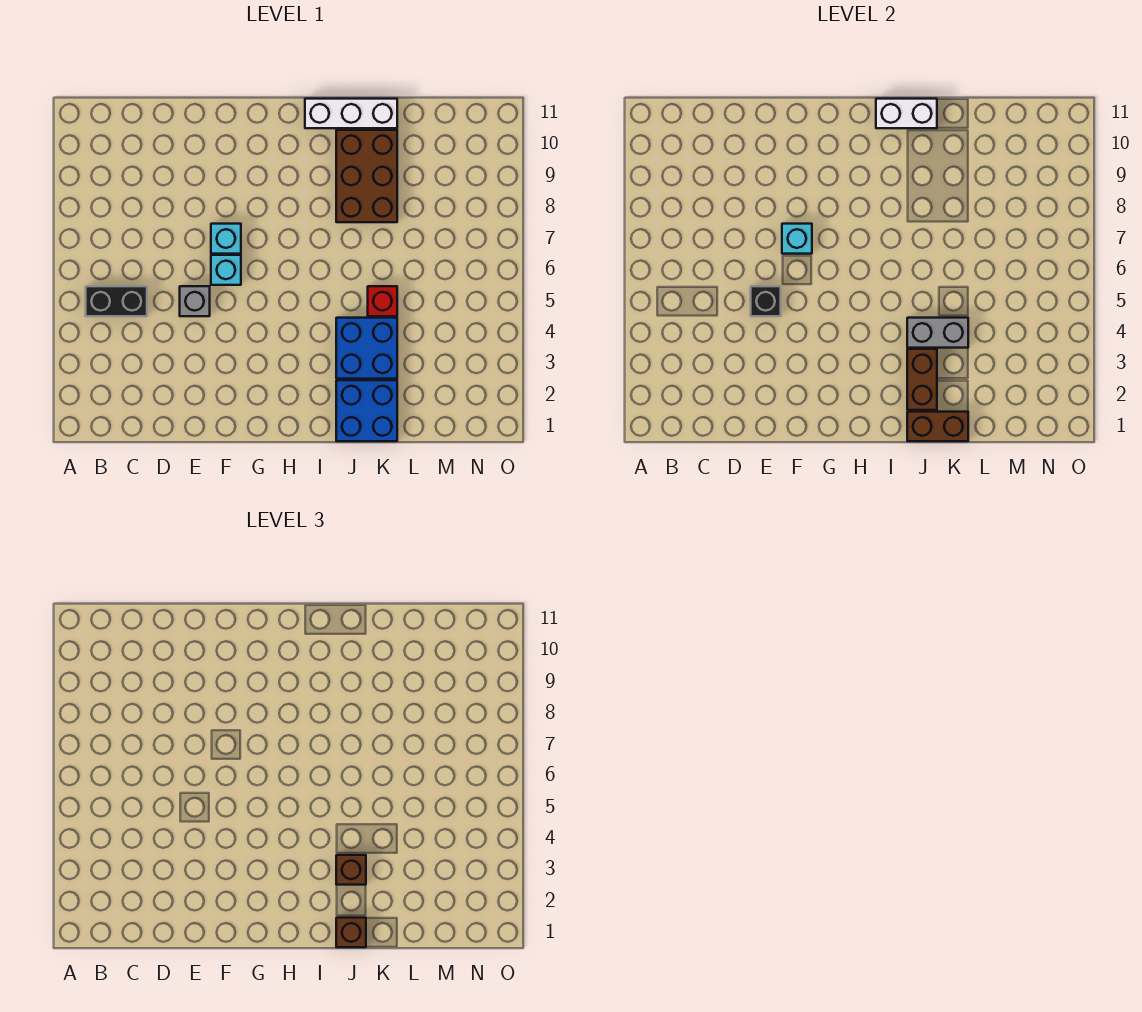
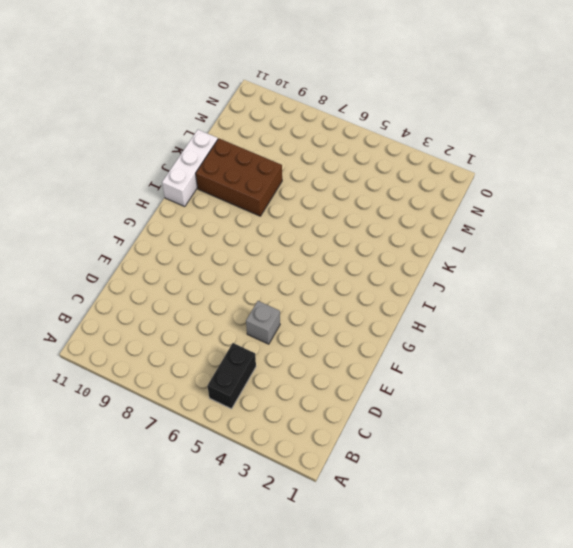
none -> cyan brick F6 level 1
none -> cyan brick F7 level 1
none -> blue brick J1:K2 level 1

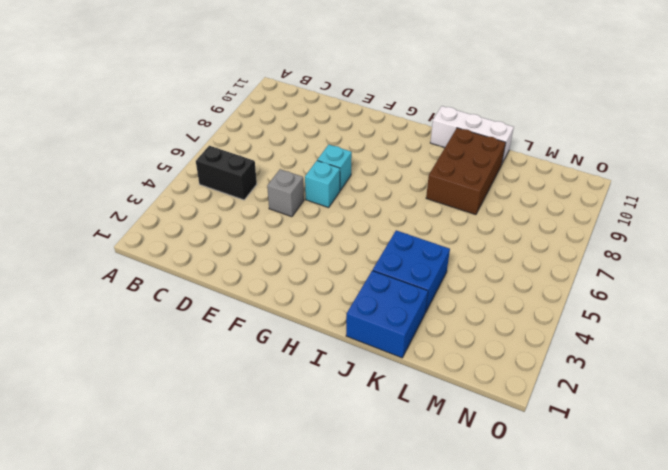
none -> red brick K5 level 1
none -> black brick E5 level 2
none -> cyan brick F7 level 2

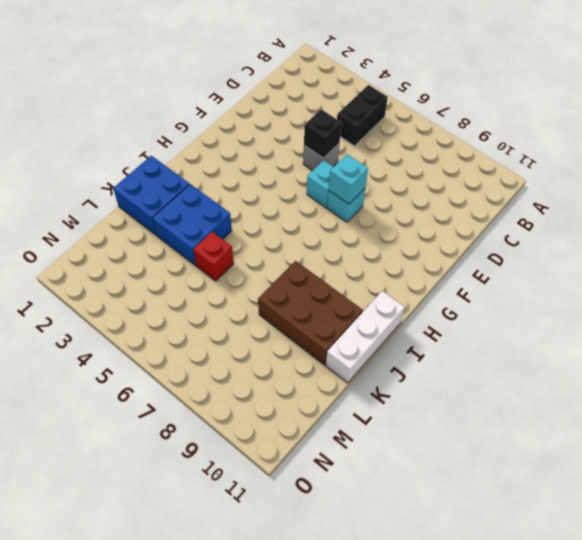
none -> white brick I11:J11 level 2
none -> brown brick J1:K1 level 2
none -> brown brick J2:J3 level 2

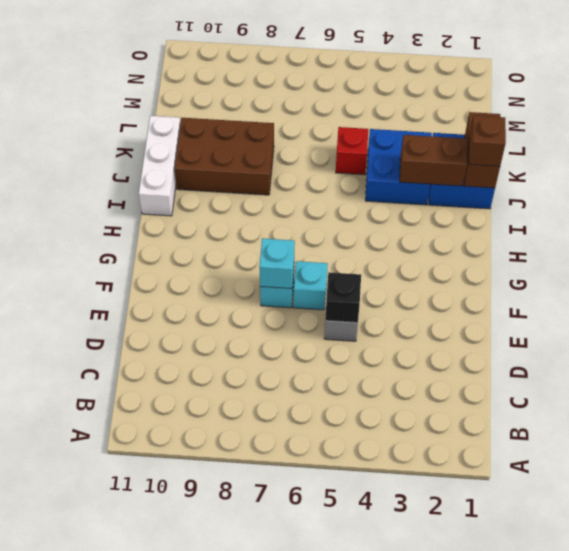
none -> black brick B5:C5 level 1
none -> white brick I11:J11 level 2
none -> grey brick J4:K4 level 2

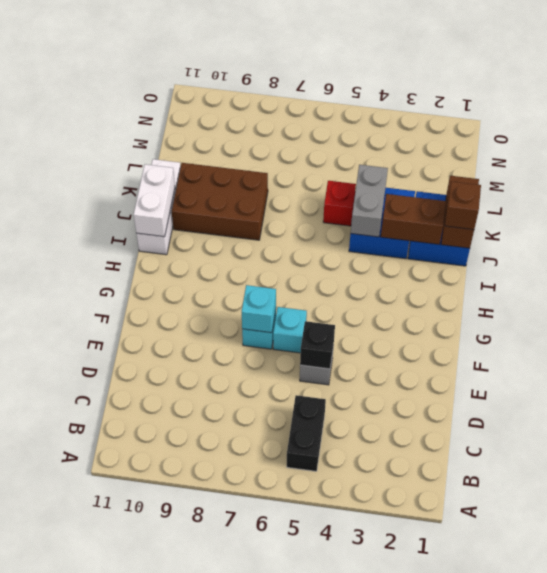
none -> brown brick J3 level 3

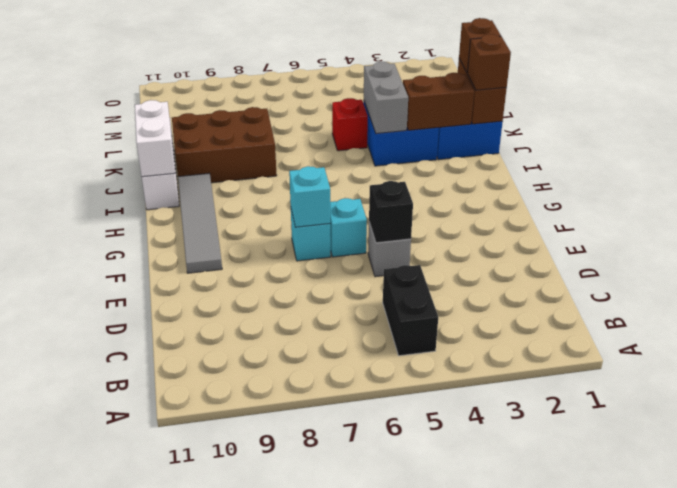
grey tile F10:I10 level 1 -> none
brown brick K1 level 3 -> brown brick J3 level 3

